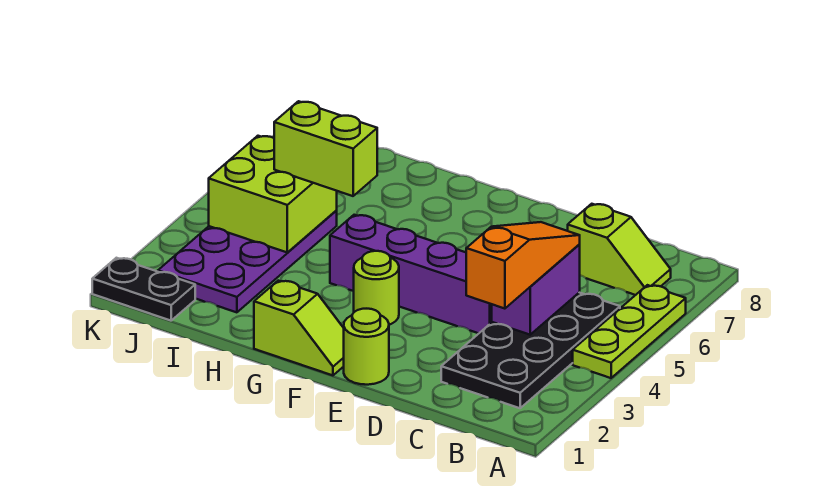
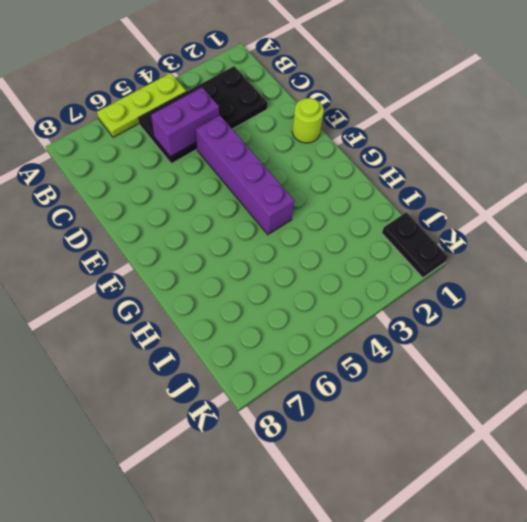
none -> lime slope B7:C7 level 1 top C
none -> lime slope F1:G1 level 1 top G
none -> lime round brick F3 level 1

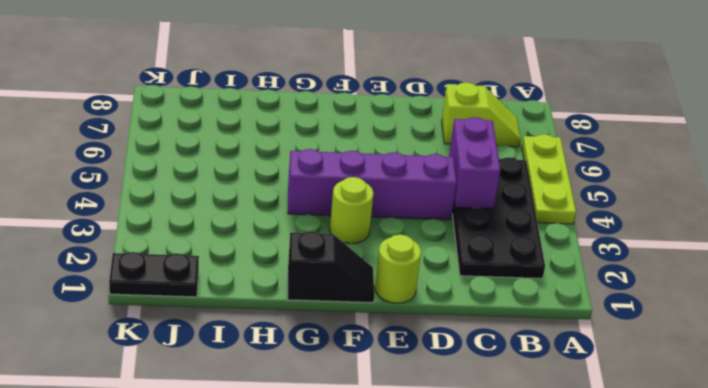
black slope F1:G1 level 1 top G -> lime slope F1:G1 level 1 top G
none -> purple plate I2:J5 level 1
none -> lime brick I4:J5 level 2
none -> orange slope C3:C5 level 3 top 3

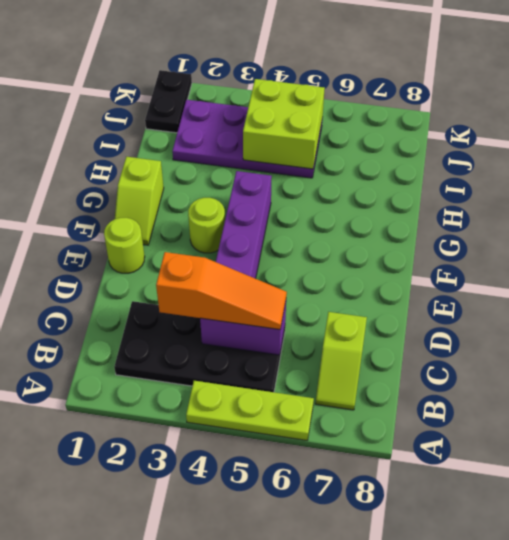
none -> lime brick H5:I5 level 3

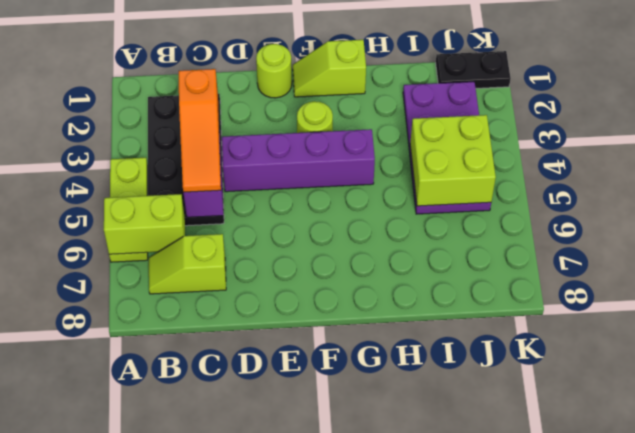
lime brick A6:B6 level 2 -> lime brick H5:I5 level 3

